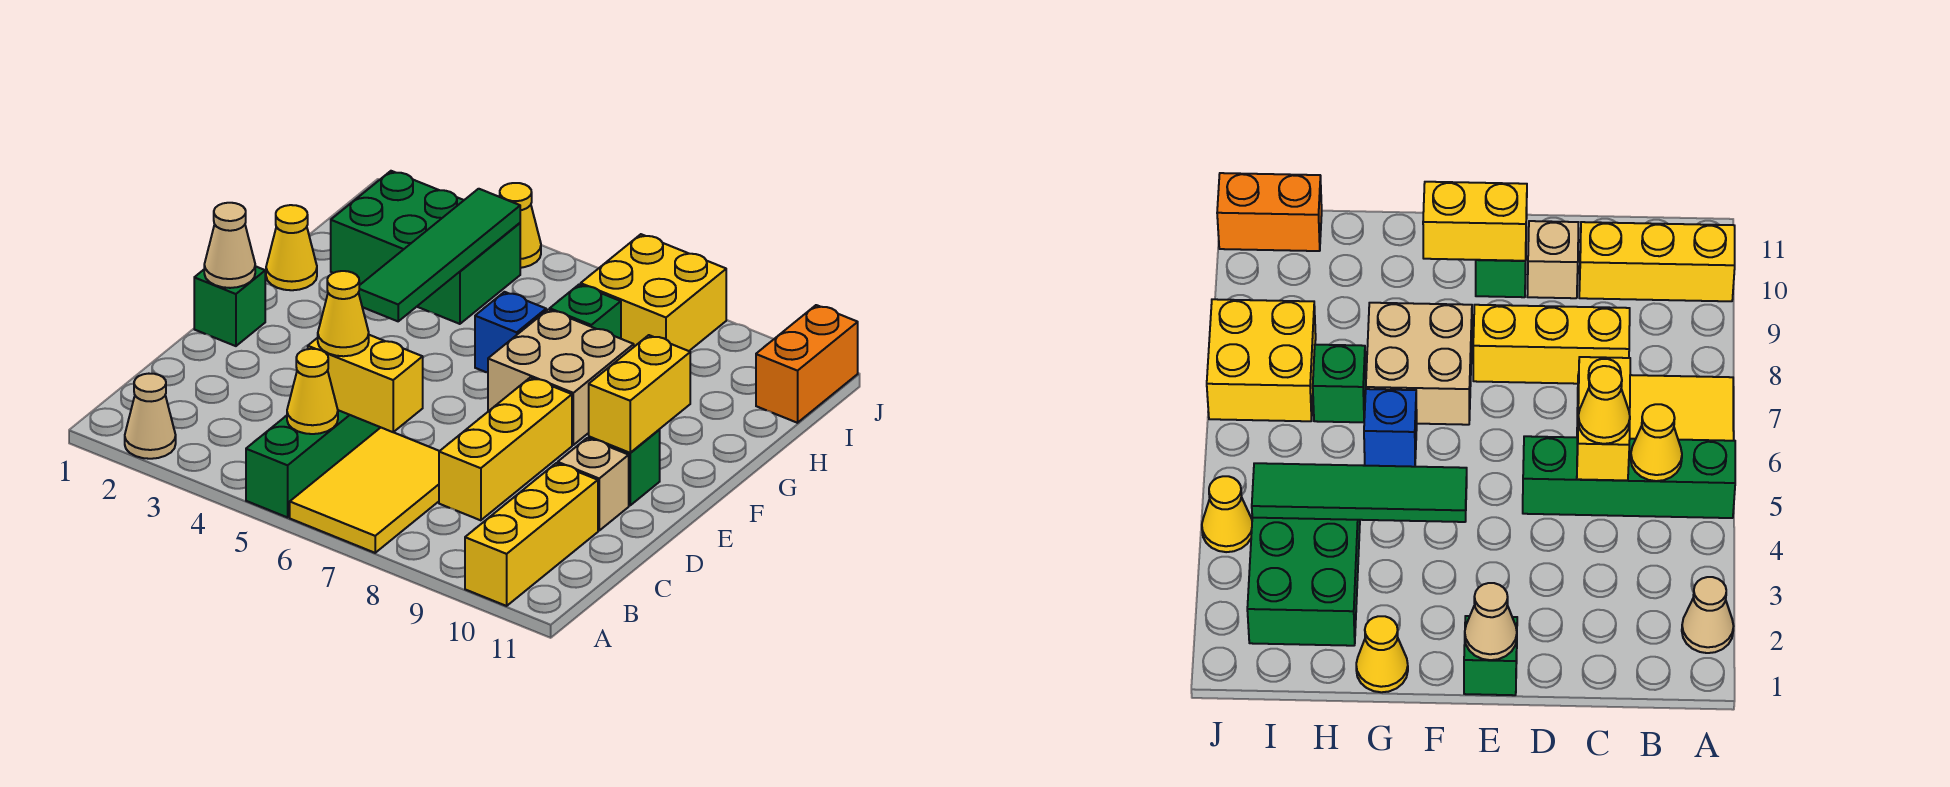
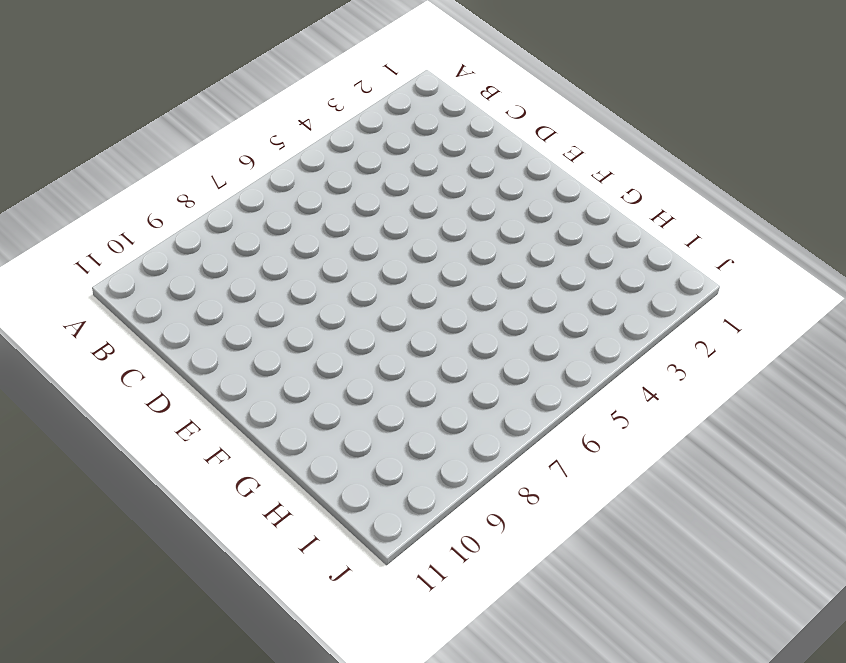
none -> tan cone A2 level 1
none -> green brick A5:D5 level 1
none -> yellow tile A6:C7 level 1

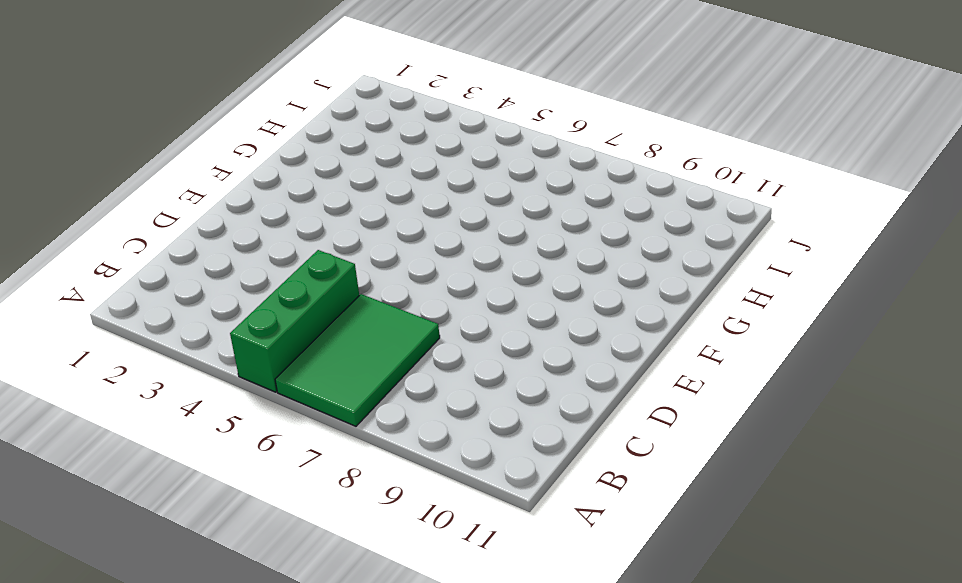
green brick A5:C5 level 1 -> green brick A5:D5 level 1
green tile A6:C7 level 1 -> yellow tile A6:C7 level 1
none -> tan cone A2 level 1
none -> yellow brick A10:C10 level 1
none -> yellow brick C8:E8 level 1

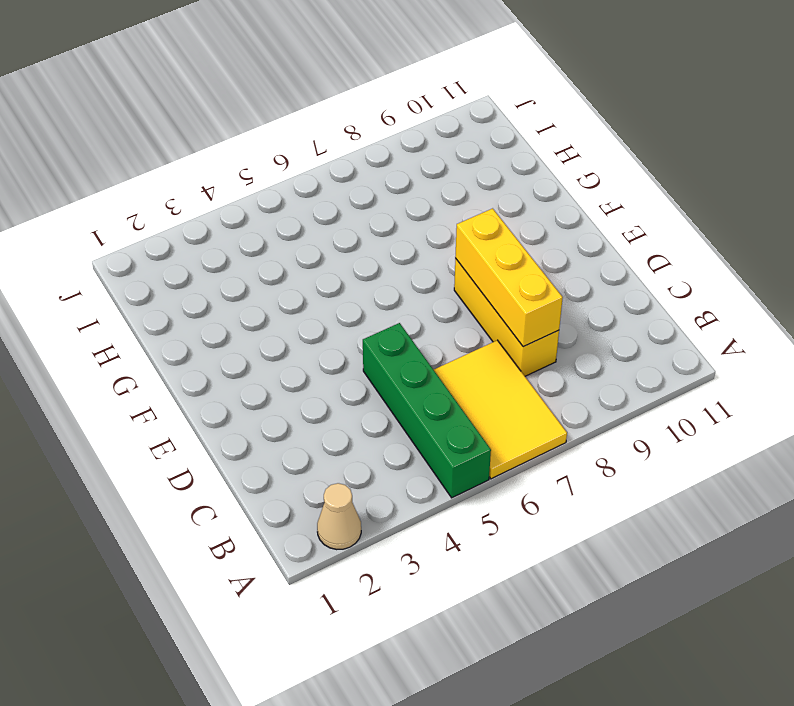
yellow brick C8:E8 level 2 -> yellow brick A10:C10 level 1
none -> tan brick D10 level 1
none -> green brick E1 level 1
none -> green brick E10 level 1

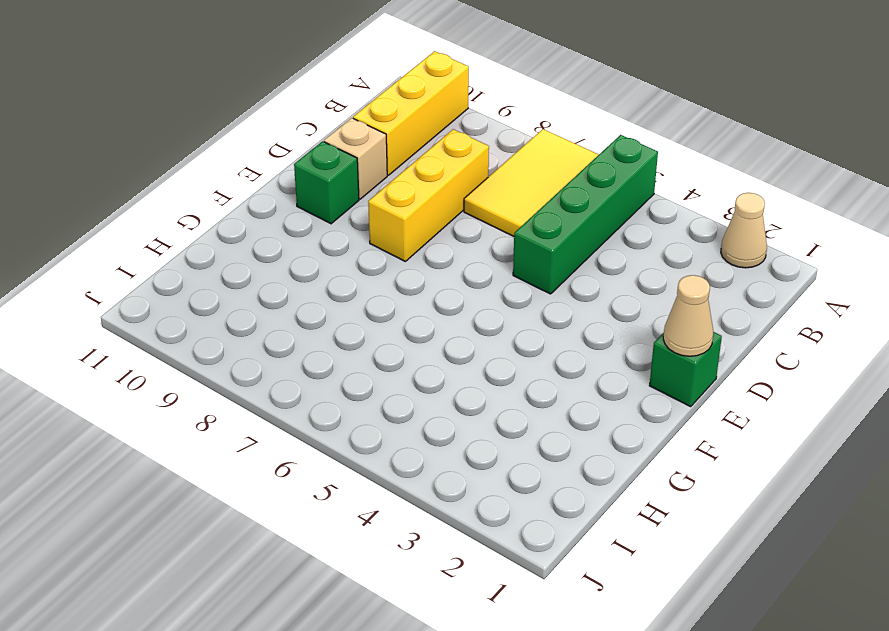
none -> tan brick F7:G8 level 1
none -> yellow cone G1 level 1
none -> blue brick G6 level 1

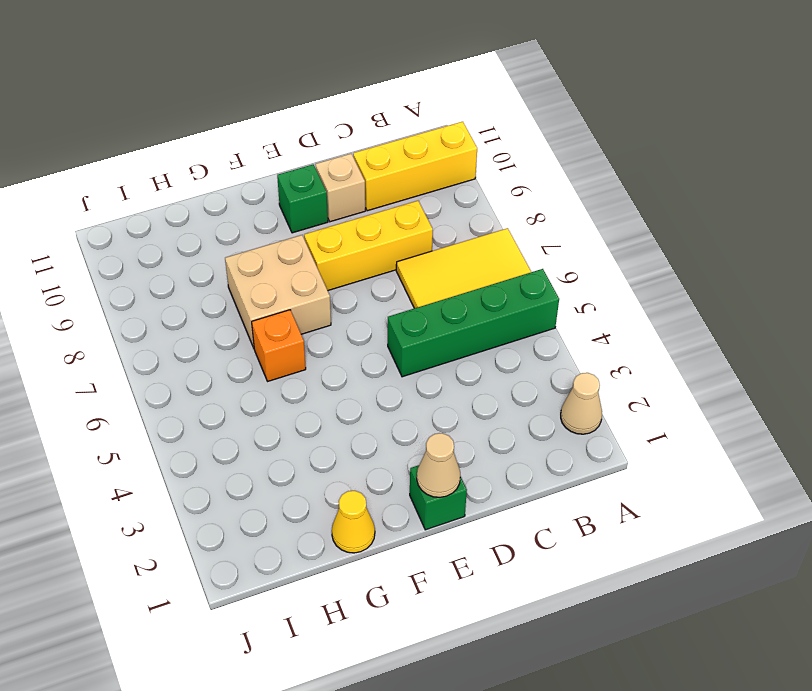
orange brick G6 level 1 -> blue brick G6 level 1
none -> green brick H2:I4 level 1
none -> green brick H7 level 1
none -> yellow brick I7:J8 level 1

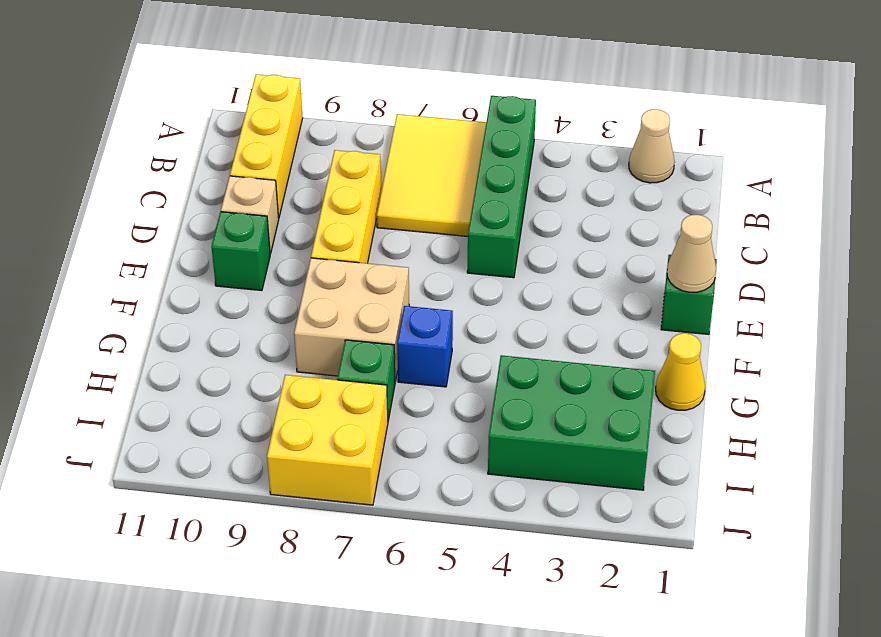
none -> orange brick I11:J11 level 1
none -> yellow cone J4 level 1
none -> yellow cone B5 level 2

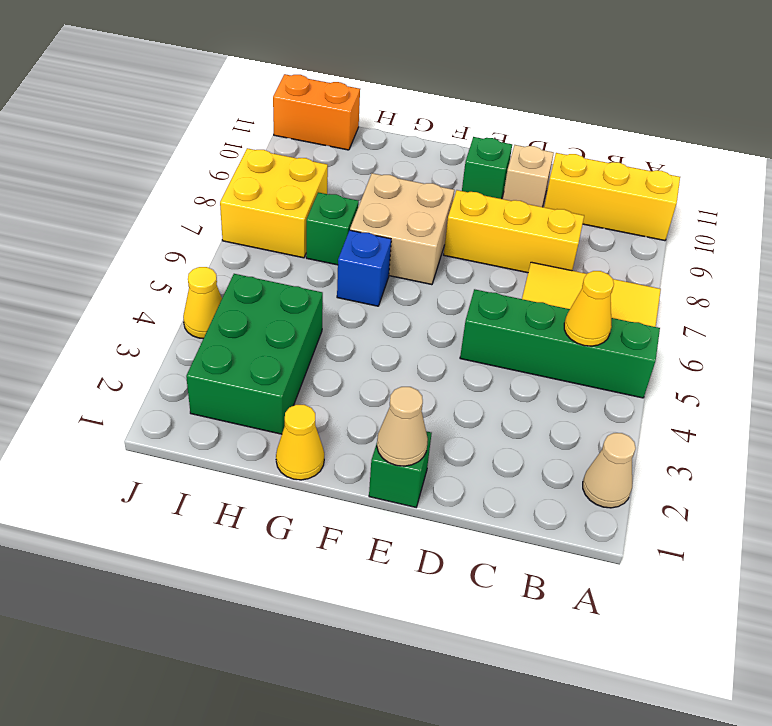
none -> yellow brick C5:C6 level 2
none -> yellow brick E10:F10 level 2
none -> green tile F4:I4 level 2

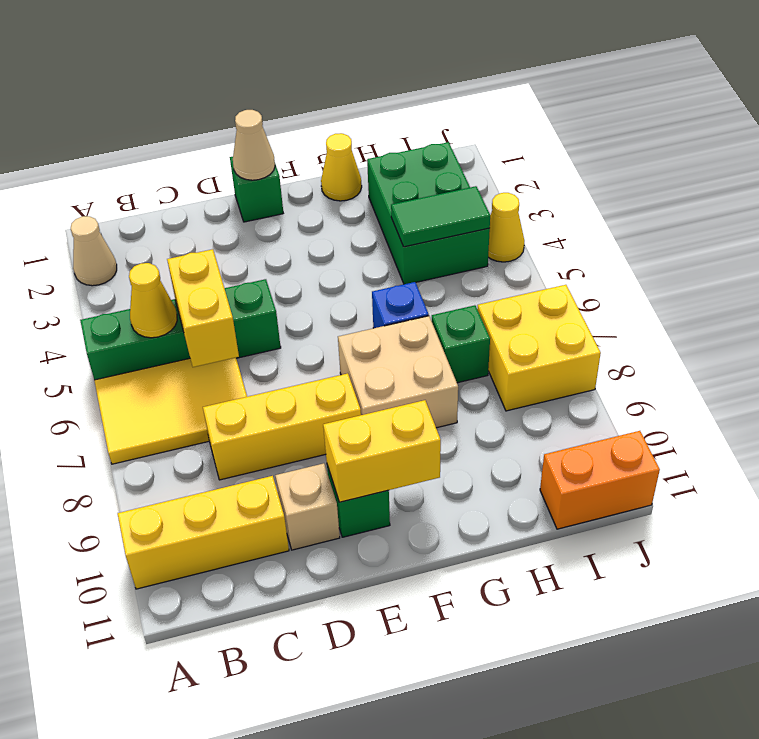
green tile H4:I4 level 2 -> green tile F4:I4 level 2
none -> yellow cone C5 level 3

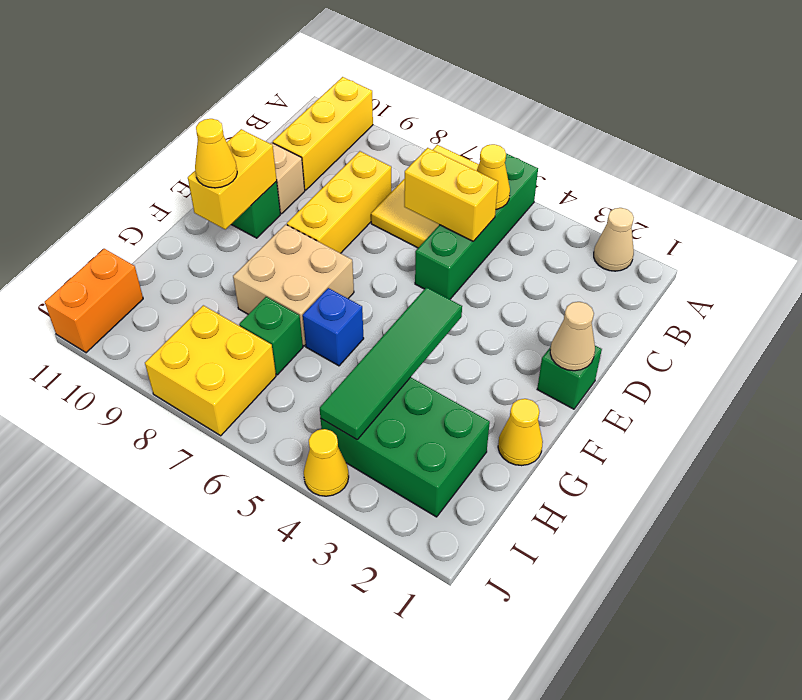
yellow cone F10 level 3 -> yellow cone C5 level 3

